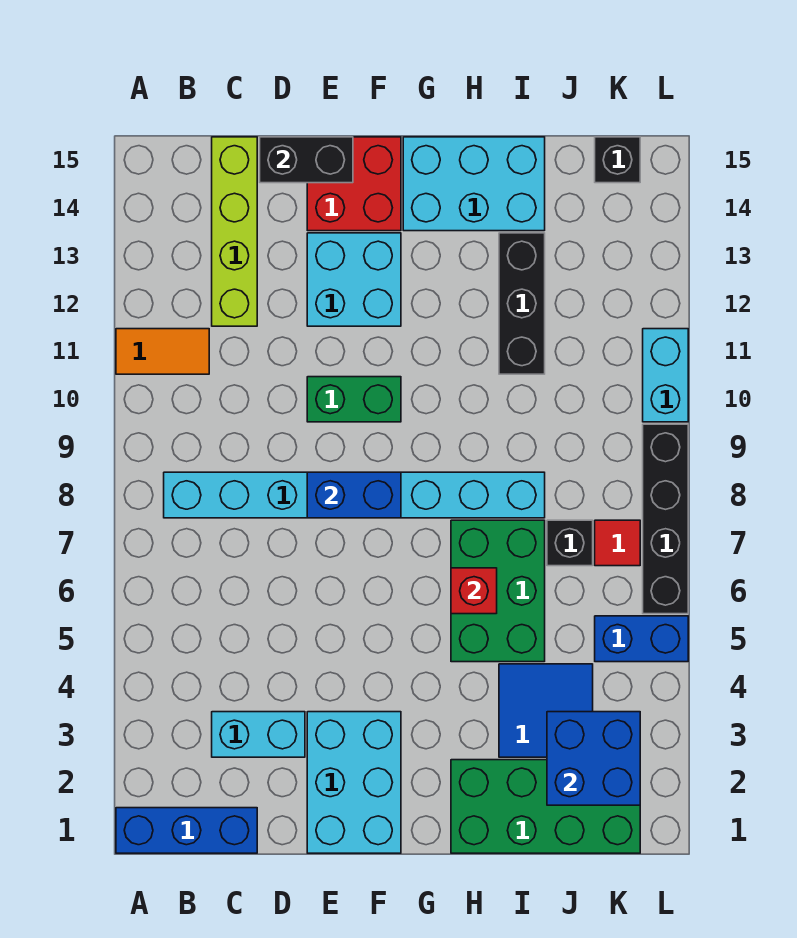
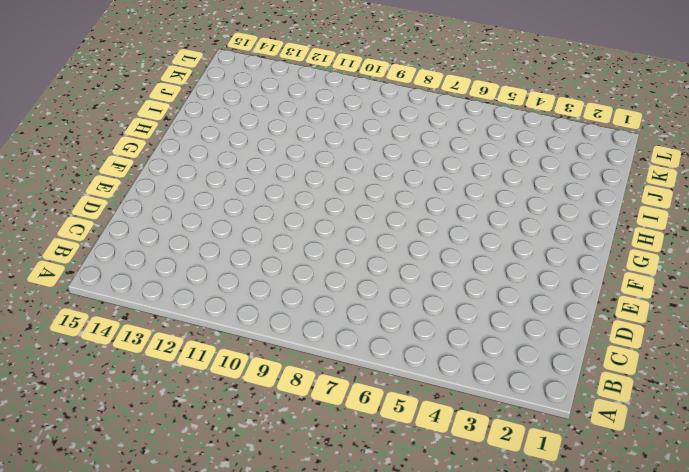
none -> blue brick A1:C1 level 1
none -> orange tile A11:B11 level 1
none -> cyan brick B8:I8 level 1

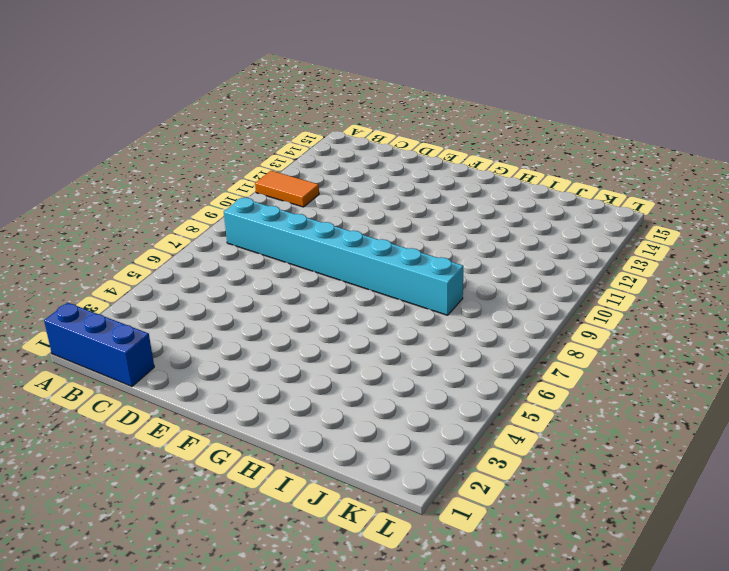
none -> cyan brick C3:D3 level 1
none -> lime brick C12:C15 level 1
none -> cyan brick E1:F3 level 1

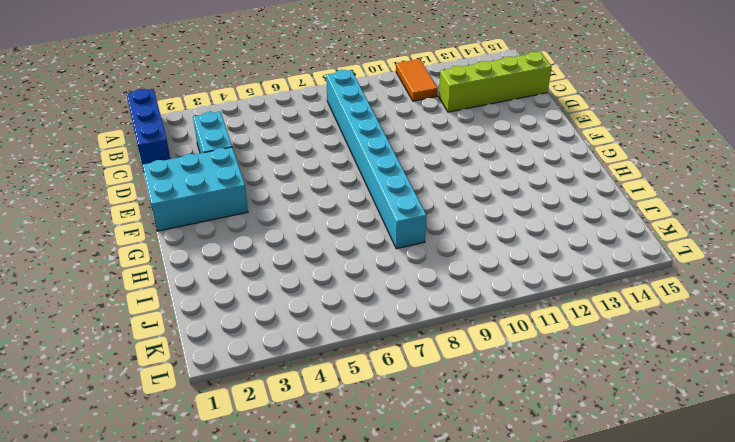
none -> green brick E10:F10 level 1
none -> cyan brick E12:F13 level 1
none -> red brick E14:F15 level 1

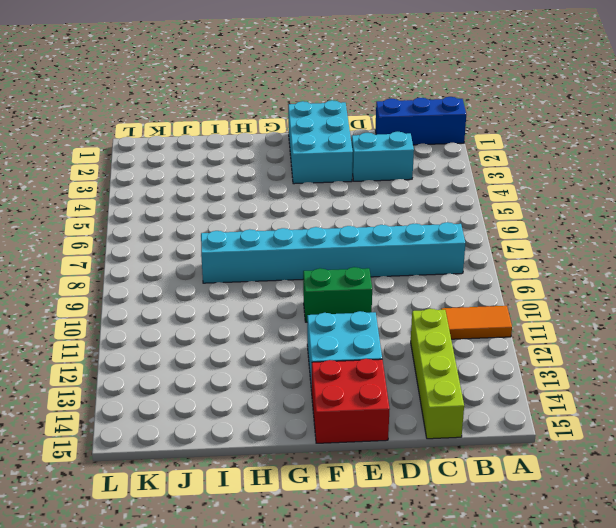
none -> cyan brick G14:I15 level 1
none -> green brick H1:K2 level 1
none -> green brick H5:I7 level 1

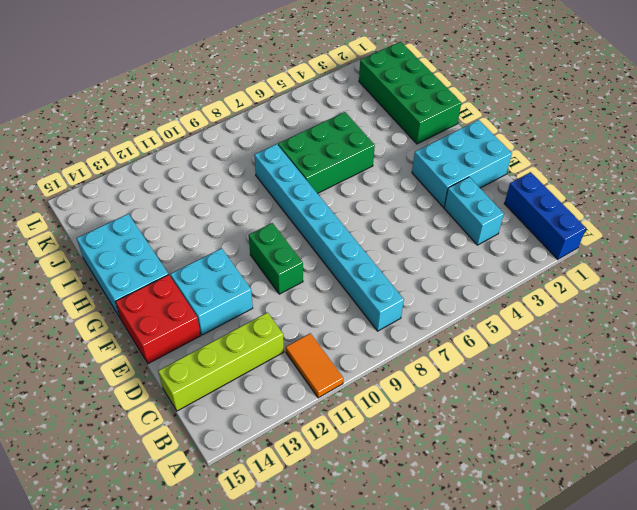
none -> blue tile I3:J4 level 1
none -> black brick I11:I13 level 1
none -> black brick J7 level 1

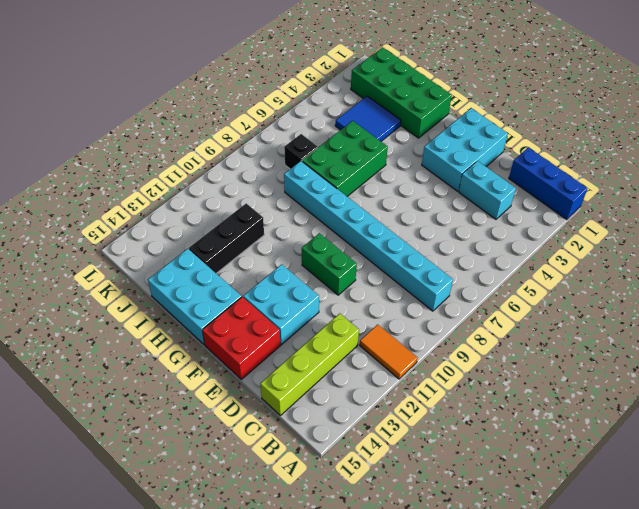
none -> blue brick K5:L5 level 1
none -> red tile K7 level 1
none -> black brick K15 level 1

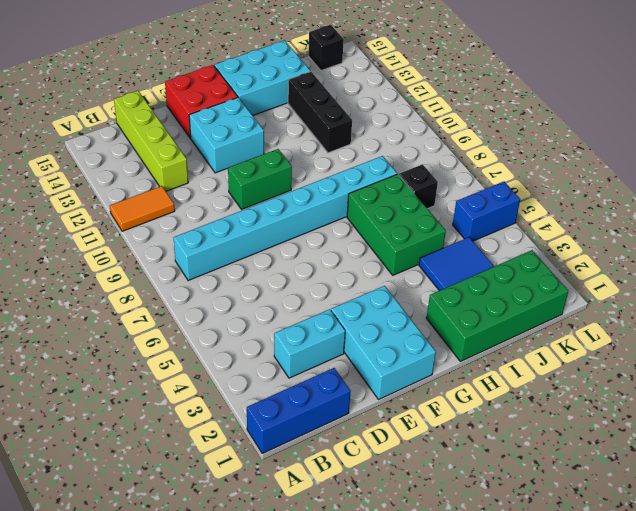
none -> red tile K7 level 1
none -> black brick L6:L9 level 1
none -> cyan brick L10:L11 level 1

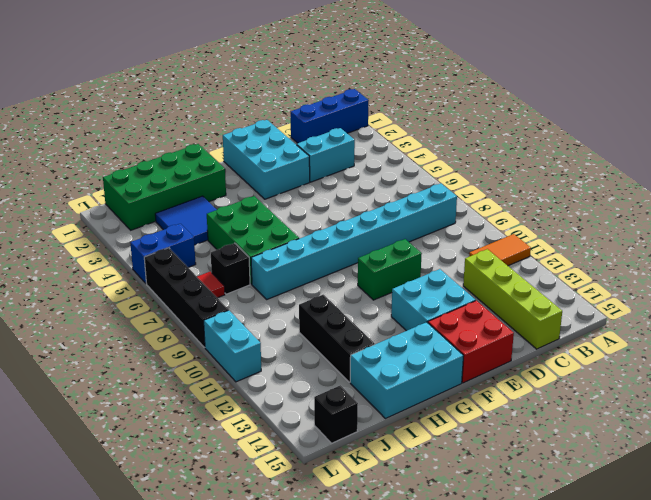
none -> black brick D15:E15 level 2
none -> blue brick E8:F8 level 2
none -> red brick H6 level 2

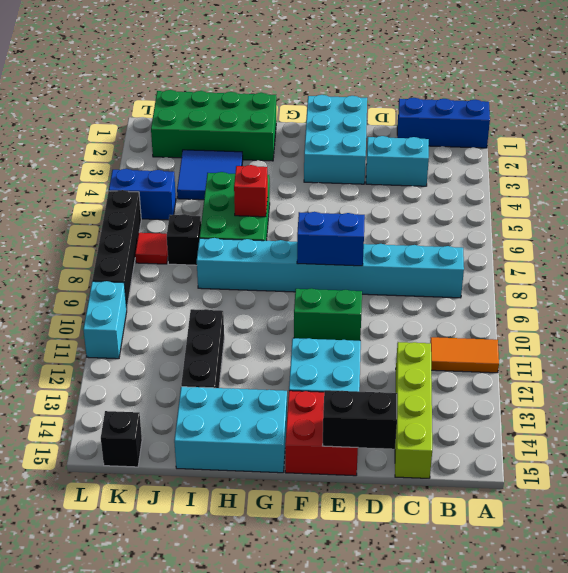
none -> blue brick J2:K3 level 2

